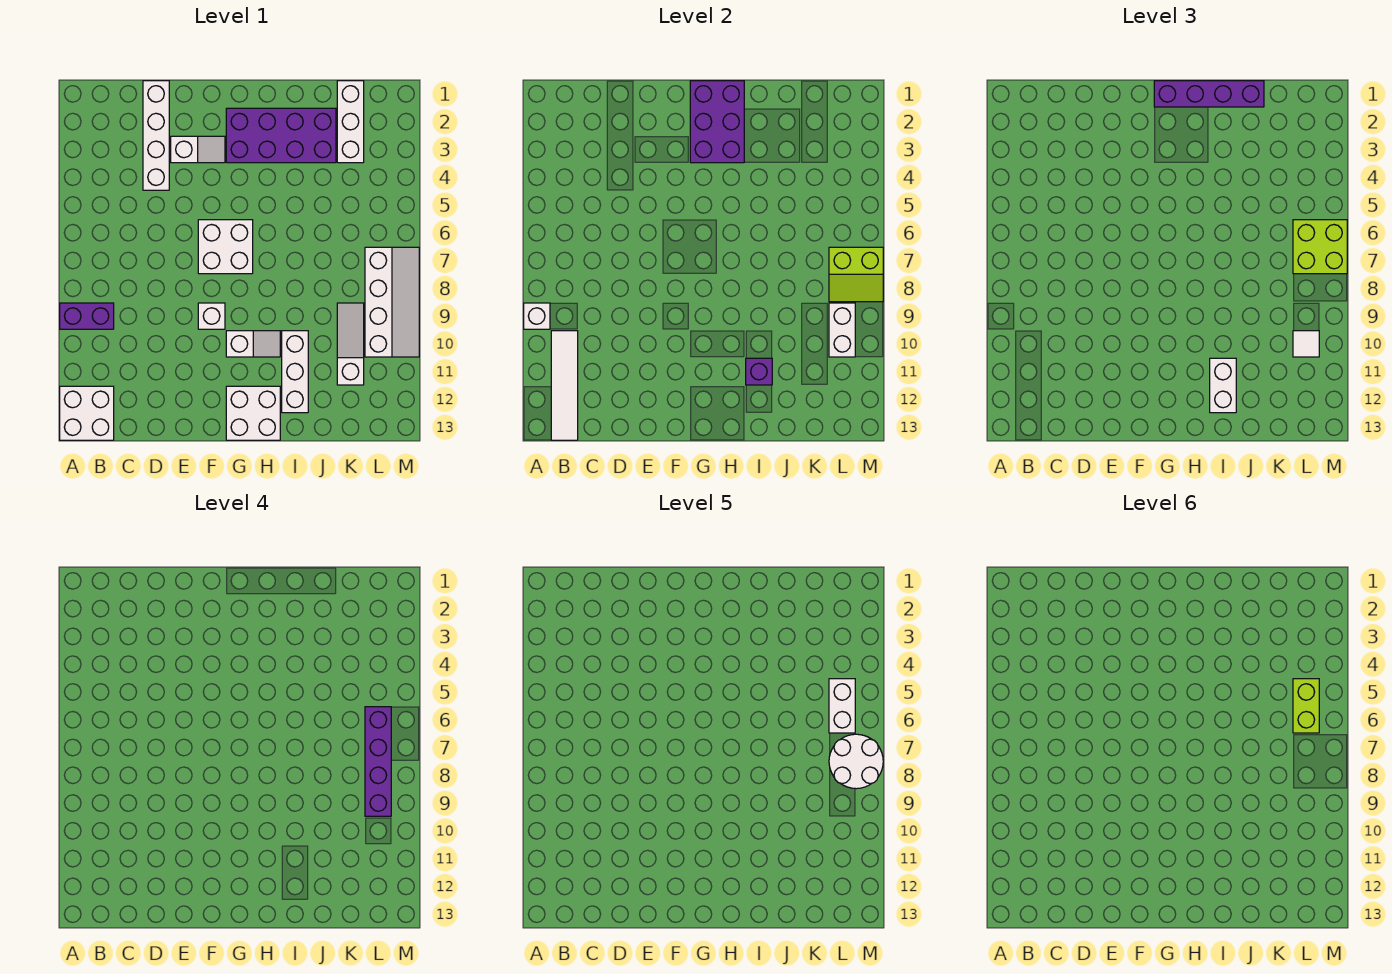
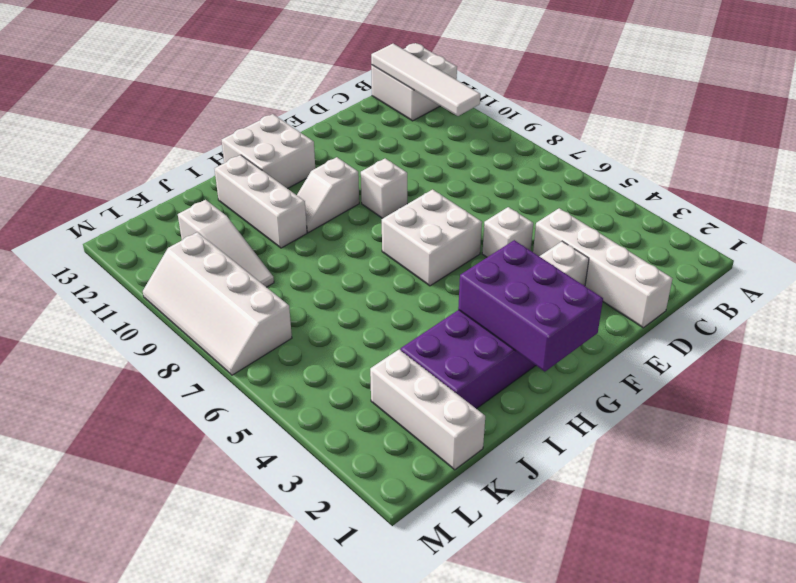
white brick E5 level 1 -> white brick A9 level 2
none -> purple brick A9:B9 level 1
none -> purple brick I11 level 2
none -> lime slope L7:M8 level 2 top 7

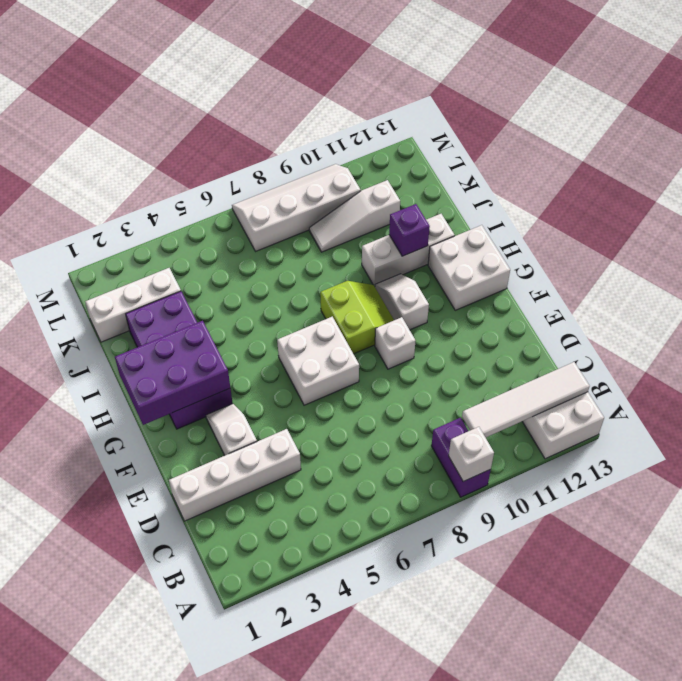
lime slope G8:H9 level 1 top 8 -> lime slope L7:M8 level 2 top 7
none -> white brick L9:L10 level 2
none -> purple brick G1:J1 level 3
none -> white brick I11:I12 level 3

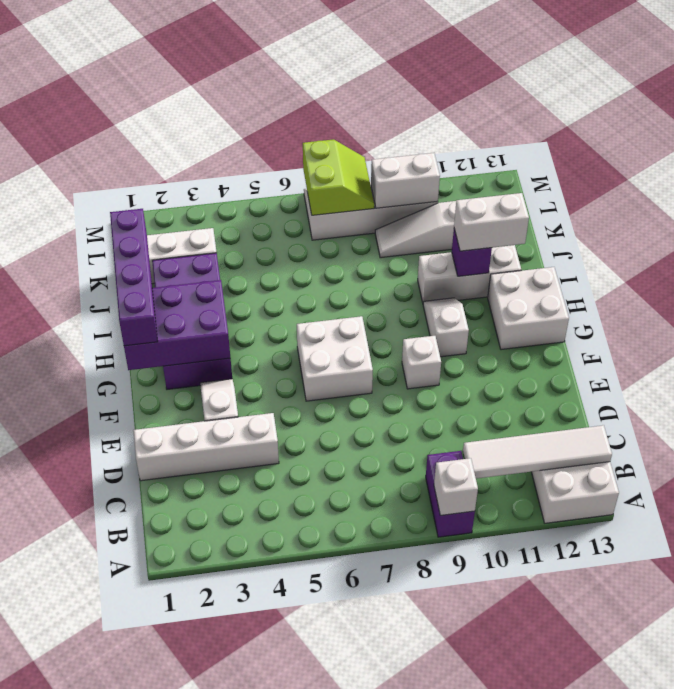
none -> lime brick L6:M7 level 3
none -> white tile L10 level 3
none -> purple brick L6:L9 level 4

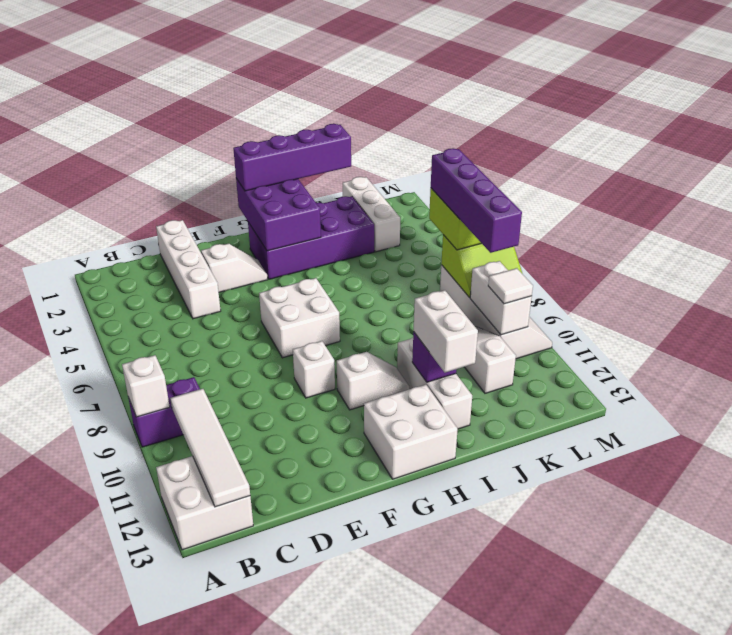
none -> white brick L5:L6 level 5
none -> white round brick L7:M8 level 5
none -> lime brick L5:L6 level 6

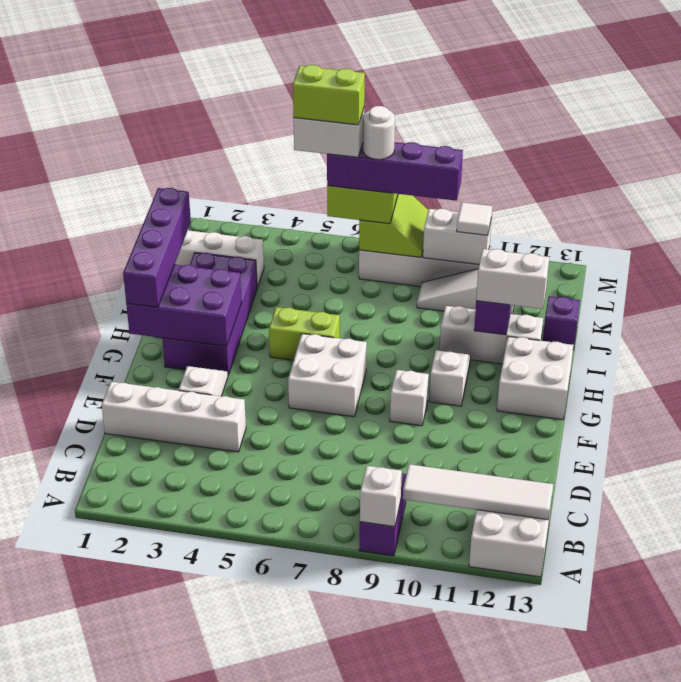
lime brick H5:H6 level 1 -> none
purple brick J13 level 1 -> none
white round brick L7 level 5 -> white round brick L7:M8 level 5

